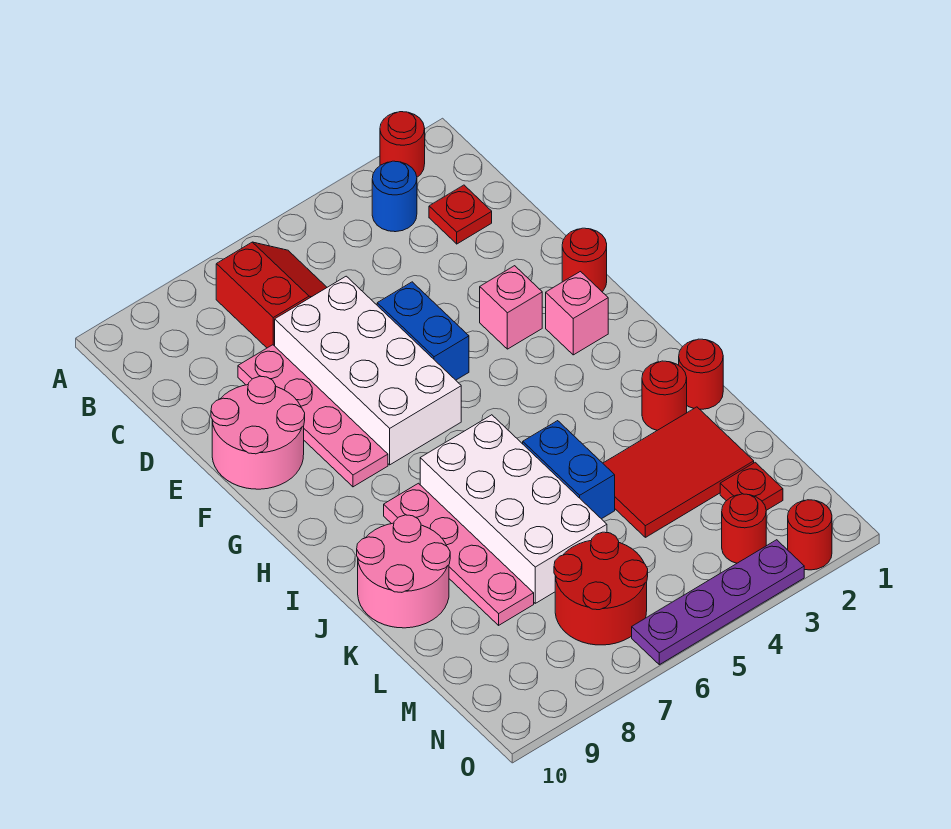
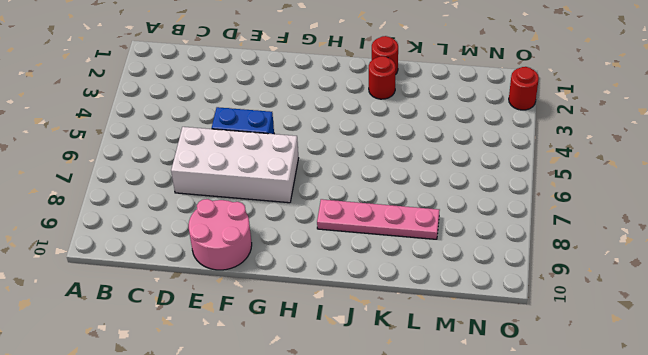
none -> red round brick A2 level 1
none -> blue round brick B3 level 1
none -> red slope B6:C7 level 1 top 7

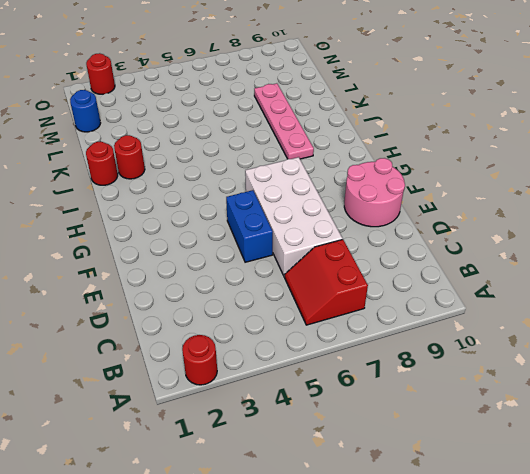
blue round brick M1 level 1 -> blue round brick B3 level 1
none -> red plate C2 level 1
none -> pink plate D8:G8 level 1
none -> red round brick F1 level 1

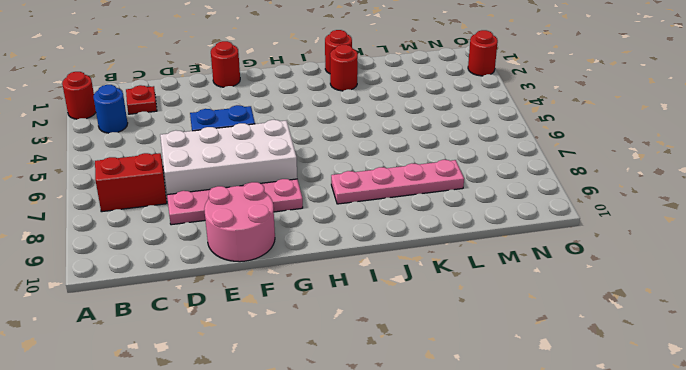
none -> pink brick F3 level 1
none -> pink brick G2 level 1
none -> white brick I6:L7 level 1

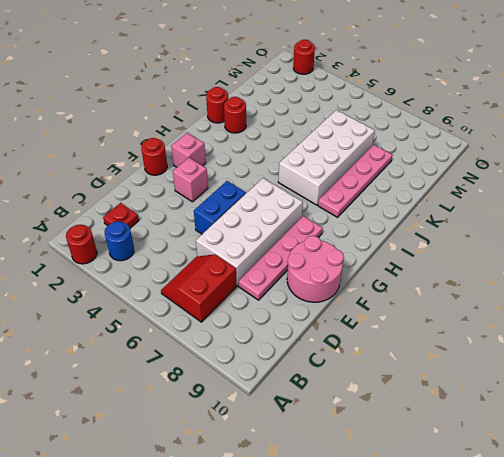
none -> blue brick J5:K5 level 1
none -> pink round brick J9:K10 level 1
none -> red tile K2:L4 level 1

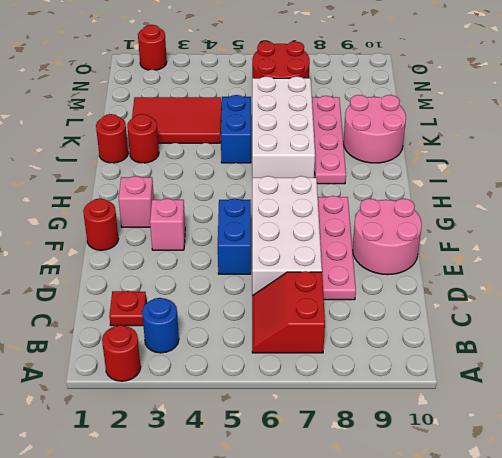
none -> red plate M2 level 1
none -> red round brick N3 level 1
none -> purple plate O3:O6 level 1

